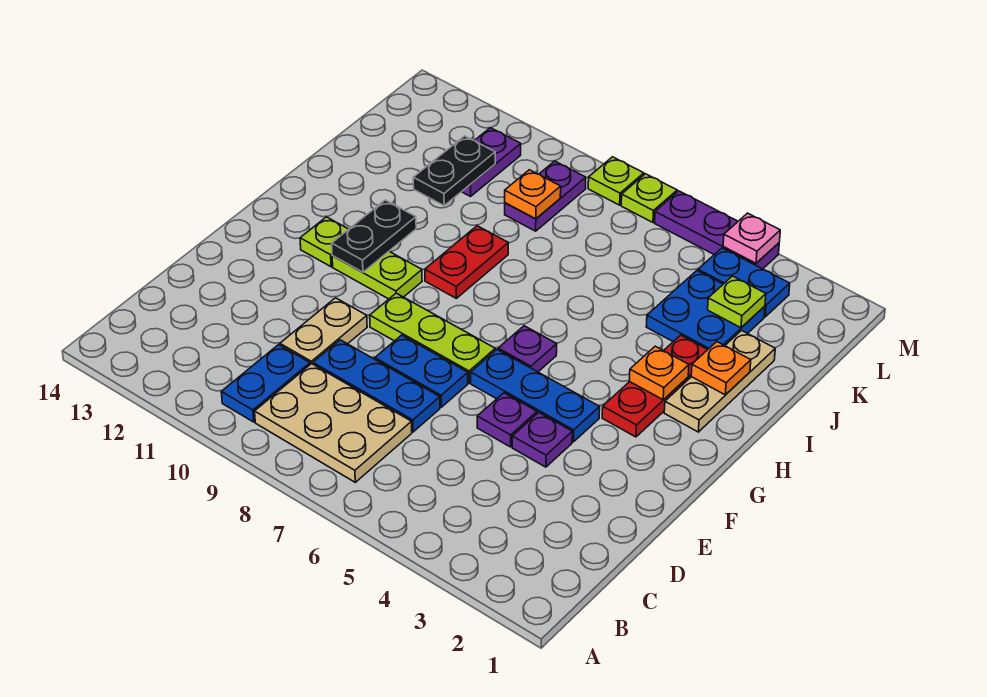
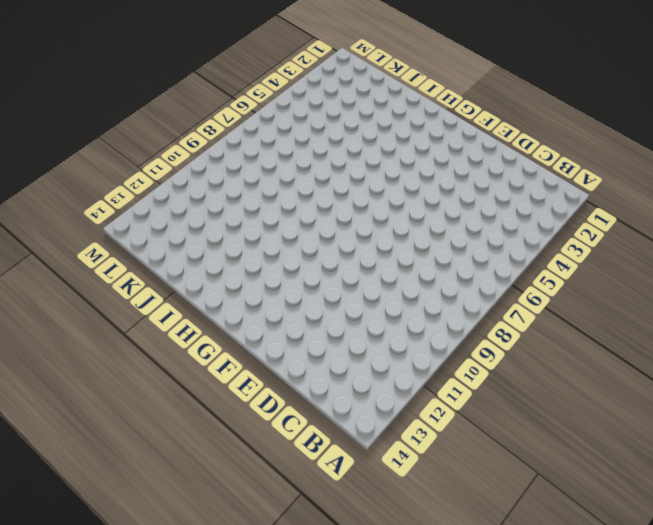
none -> tan plate B7:C9 level 1
none -> blue plate B10:C10 level 1
none -> blue plate D7:D9 level 1

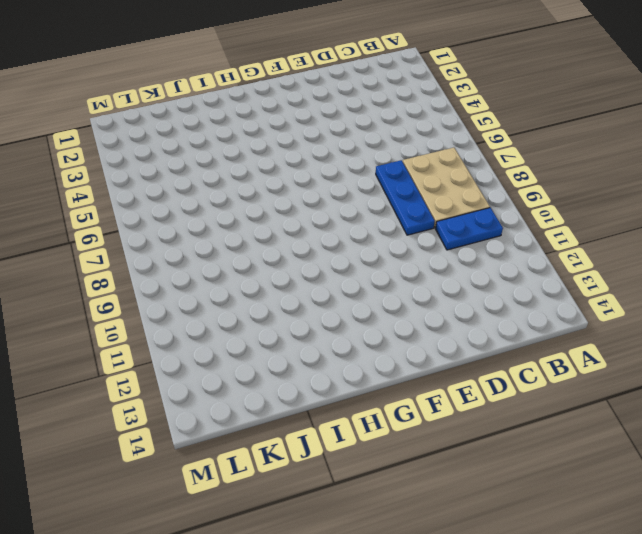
none -> tan plate D10:E10 level 1
none -> purple plate E4 level 1
none -> purple plate E5 level 1

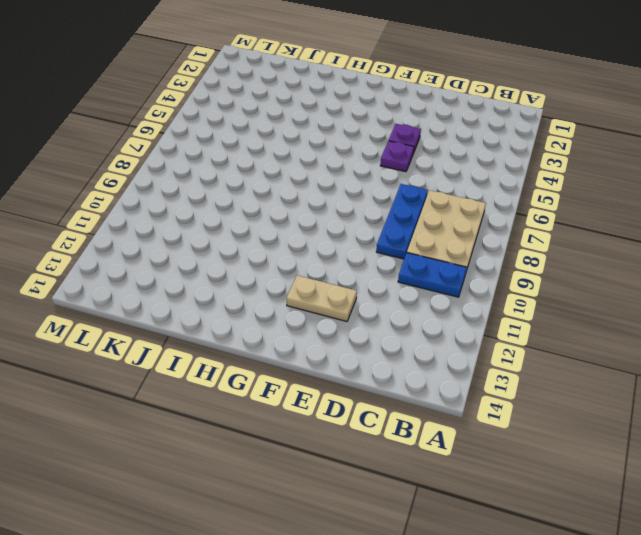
tan plate E12:F12 level 1 -> tan plate D10:E10 level 1
none -> blue plate E7:E8 level 1
none -> blue plate F4:F6 level 1
none -> lime plate F7:F9 level 1

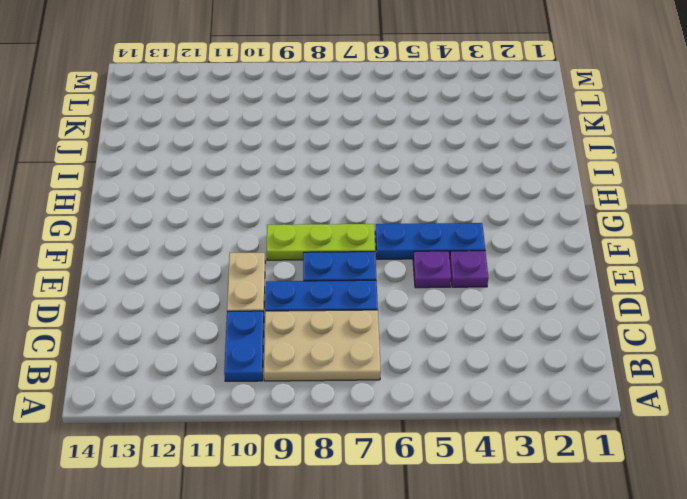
none -> red plate G3:I3 level 1
none -> purple plate G6 level 1
none -> lime plate G10:G11 level 1

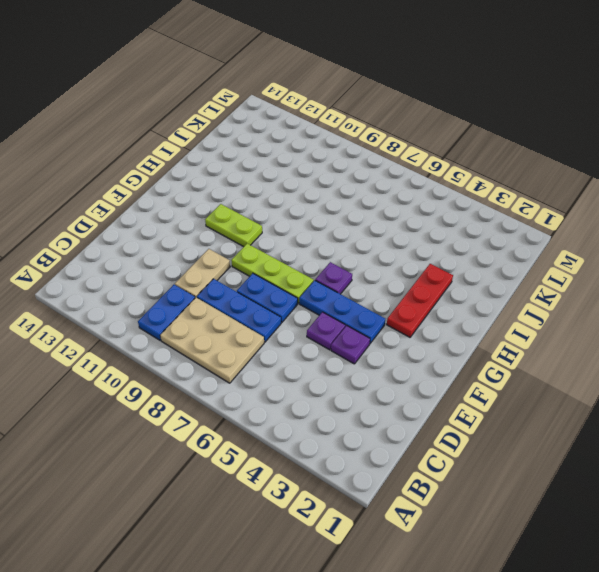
none -> lime plate G12 level 1
none -> tan plate H2:J2 level 1
none -> red plate H9:I9 level 1

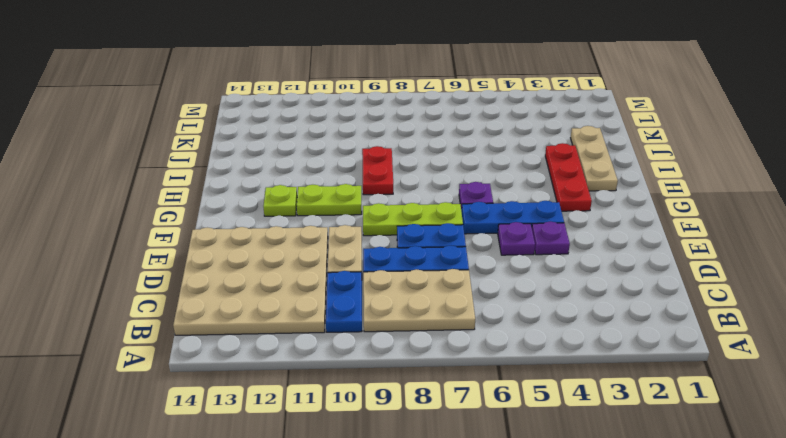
tan plate B11:E14 level 1 -> none
none -> blue plate J3:K4 level 1
none -> purple plate K9:L9 level 1
none -> purple plate K11:L11 level 1

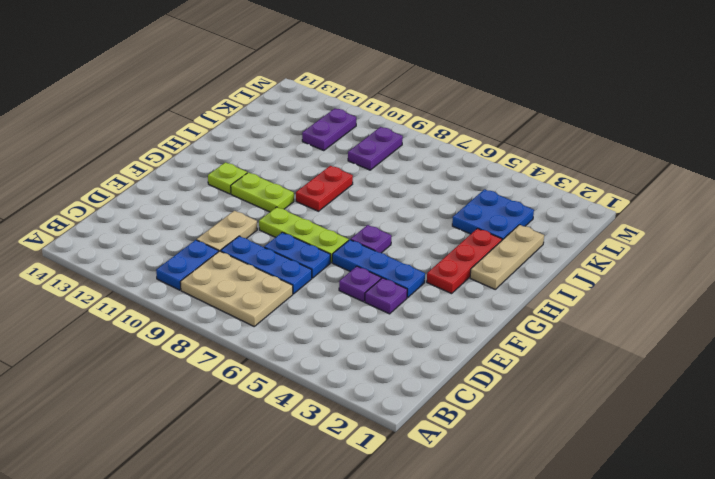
none -> blue plate L3:L4 level 1
none -> purple plate M4:M6 level 1
none -> lime plate M7 level 1

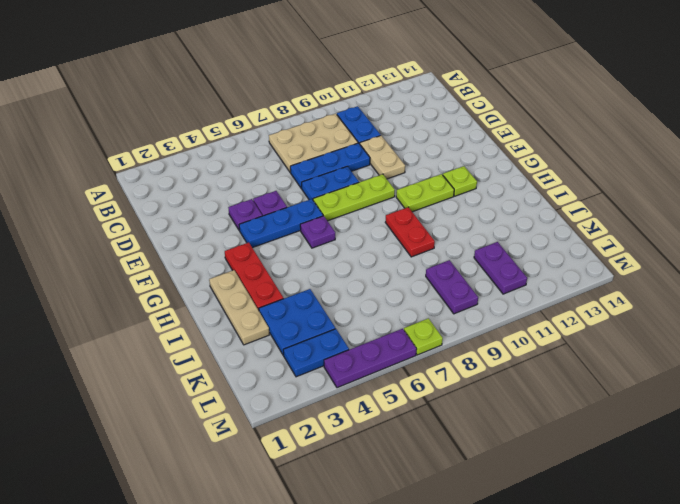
none -> lime plate M8 level 1
none -> black plate G11:H11 level 2
none -> orange plate H3 level 2

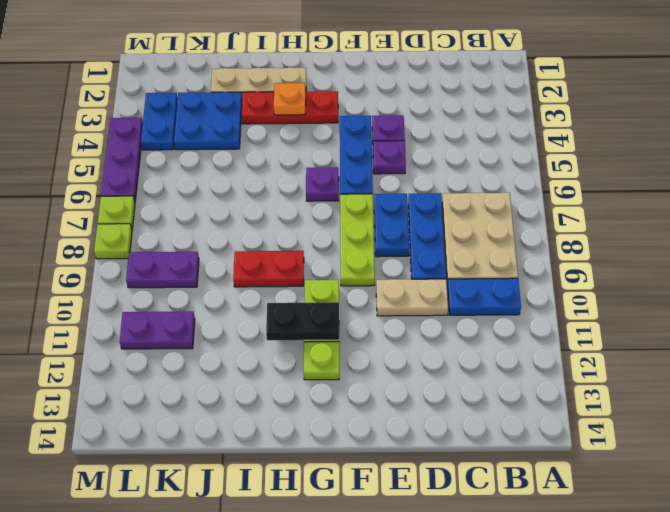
none -> orange plate I2 level 2
none -> black plate J11:K11 level 2
none -> lime plate K3 level 2

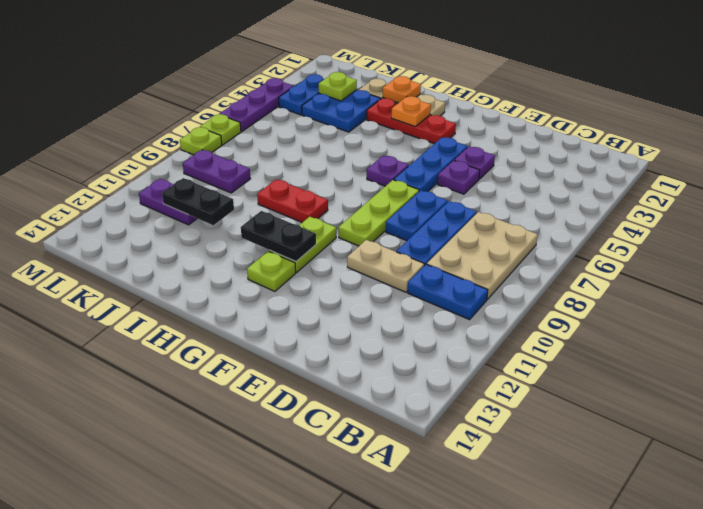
none -> orange plate K9 level 2
none -> pink plate M4 level 2

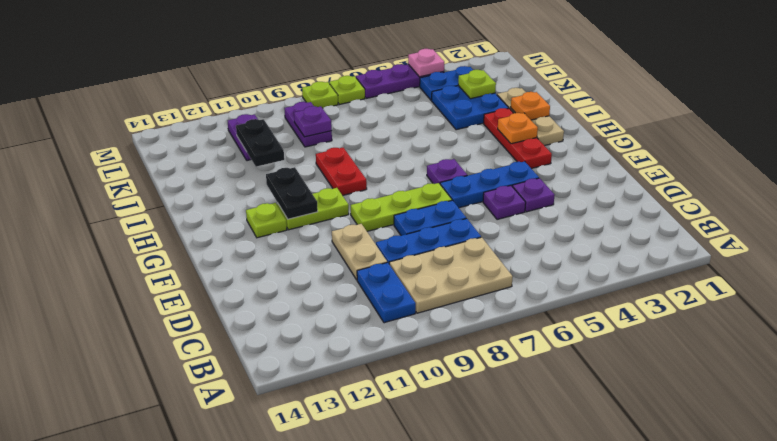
purple plate K9 level 2 -> orange plate K9 level 2

